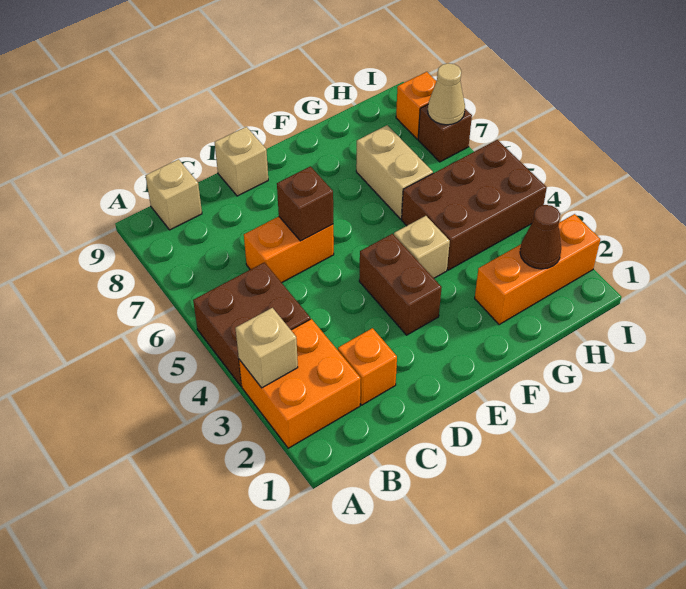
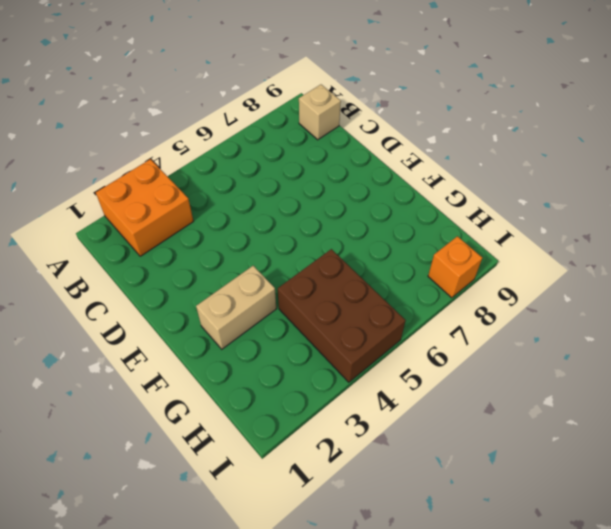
tan brick F2:F3 level 1 -> tan brick G6:G7 level 1
none -> brown brick A4:B5 level 1
none -> orange brick C2 level 1
none -> orange brick C6:D6 level 1

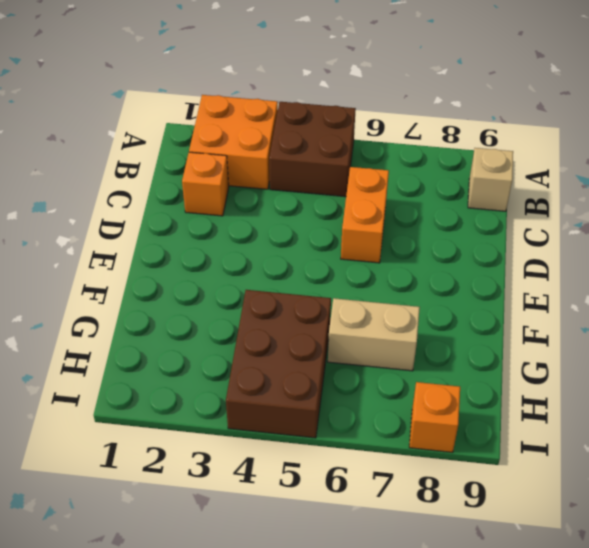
none -> tan brick D9 level 1
none -> brown brick E3:E4 level 1
none -> tan brick F4 level 1

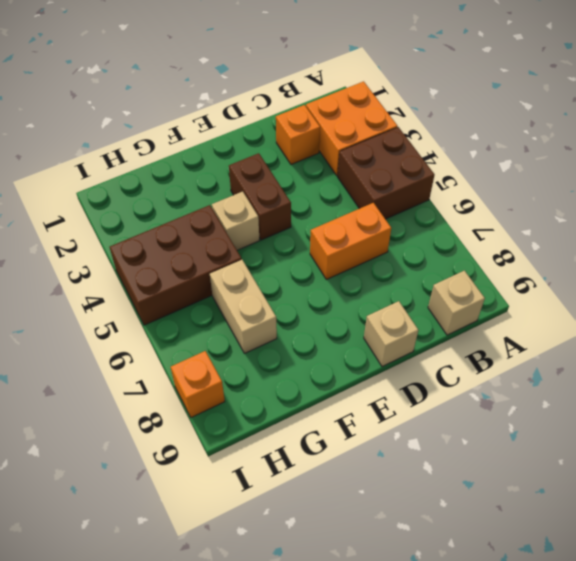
none -> orange brick G2:I2 level 1
none -> brown brick I7 level 1
none -> tan brick A3 level 2

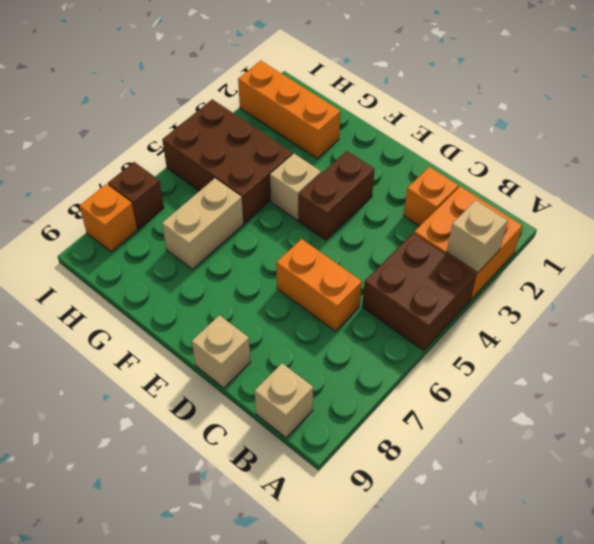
none -> brown brick D6 level 2
none -> brown cone H2 level 2
none -> tan cone I7 level 2

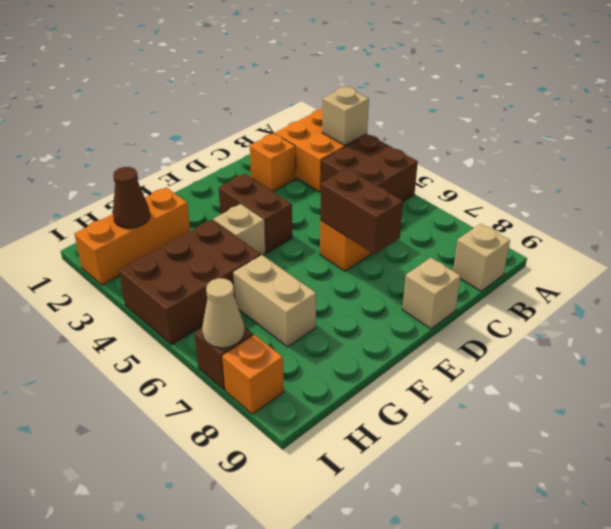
brown brick D6:D7 level 2 -> brown brick D6 level 2

